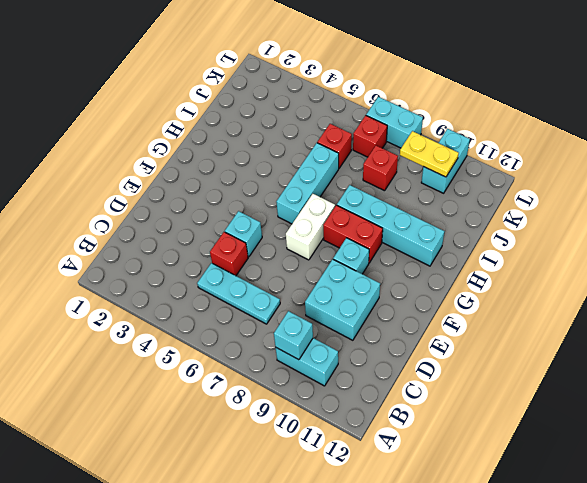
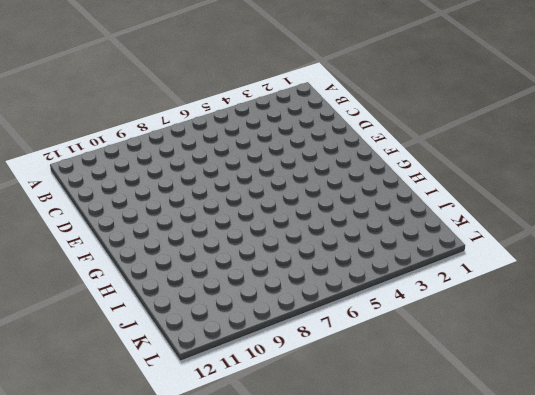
none -> cyan brick B9:B10 level 1
none -> cyan plate C5:C7 level 1
none -> red brick D5 level 1

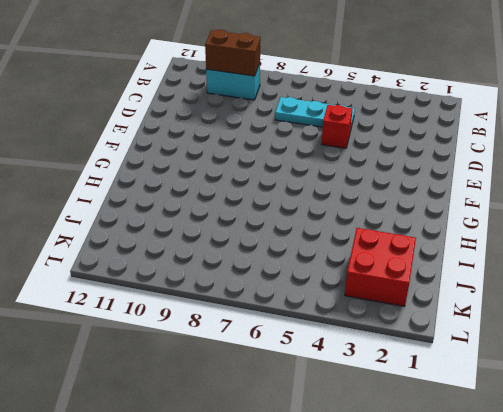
brown brick B9:B10 level 2 -> cyan brick B9 level 2
red brick J2:K3 level 1 -> none
none -> cyan brick D9:E10 level 1
none -> cyan brick E5 level 1
none -> white brick F7:G7 level 1

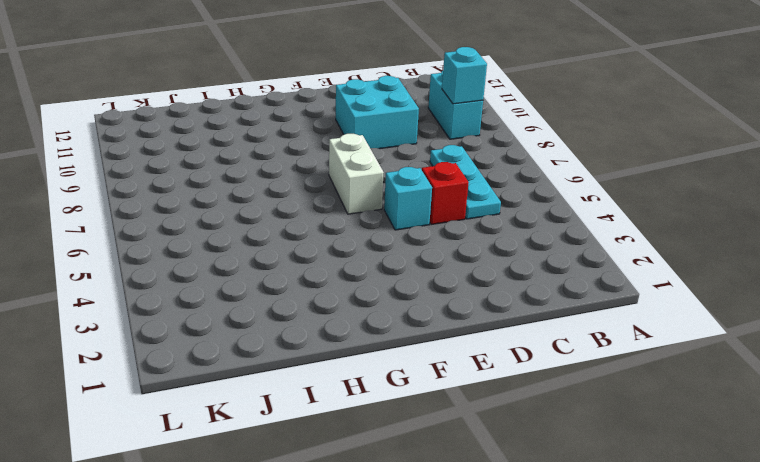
white brick F6:F7 level 1 -> white brick F7:G7 level 1
none -> cyan brick F9 level 1
none -> cyan brick G6:I6 level 1
none -> red brick G8:G9 level 1

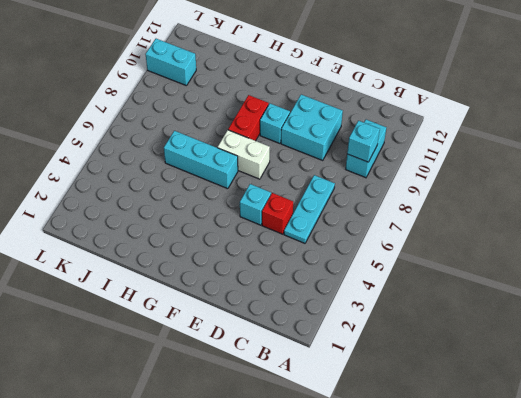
none -> cyan brick H8:H11 level 1
none -> red brick J6 level 1
none -> red brick J8 level 1

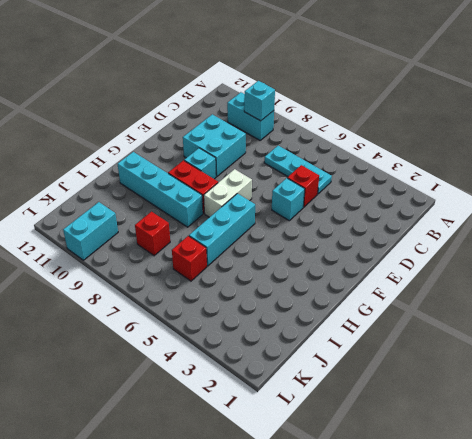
none -> red brick K7 level 1
none -> cyan brick L7:L8 level 1
none -> yellow plate K9:K10 level 2

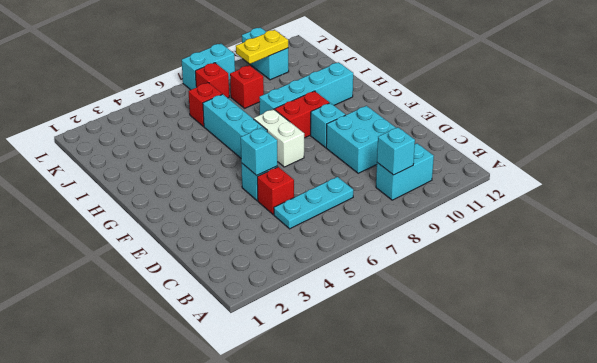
cyan brick E5 level 2 -> none

